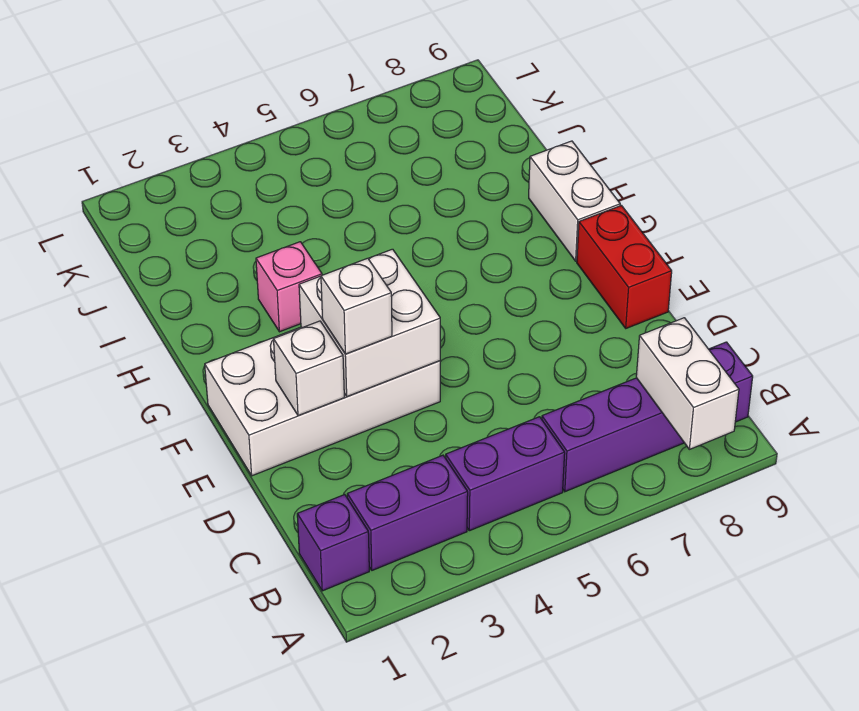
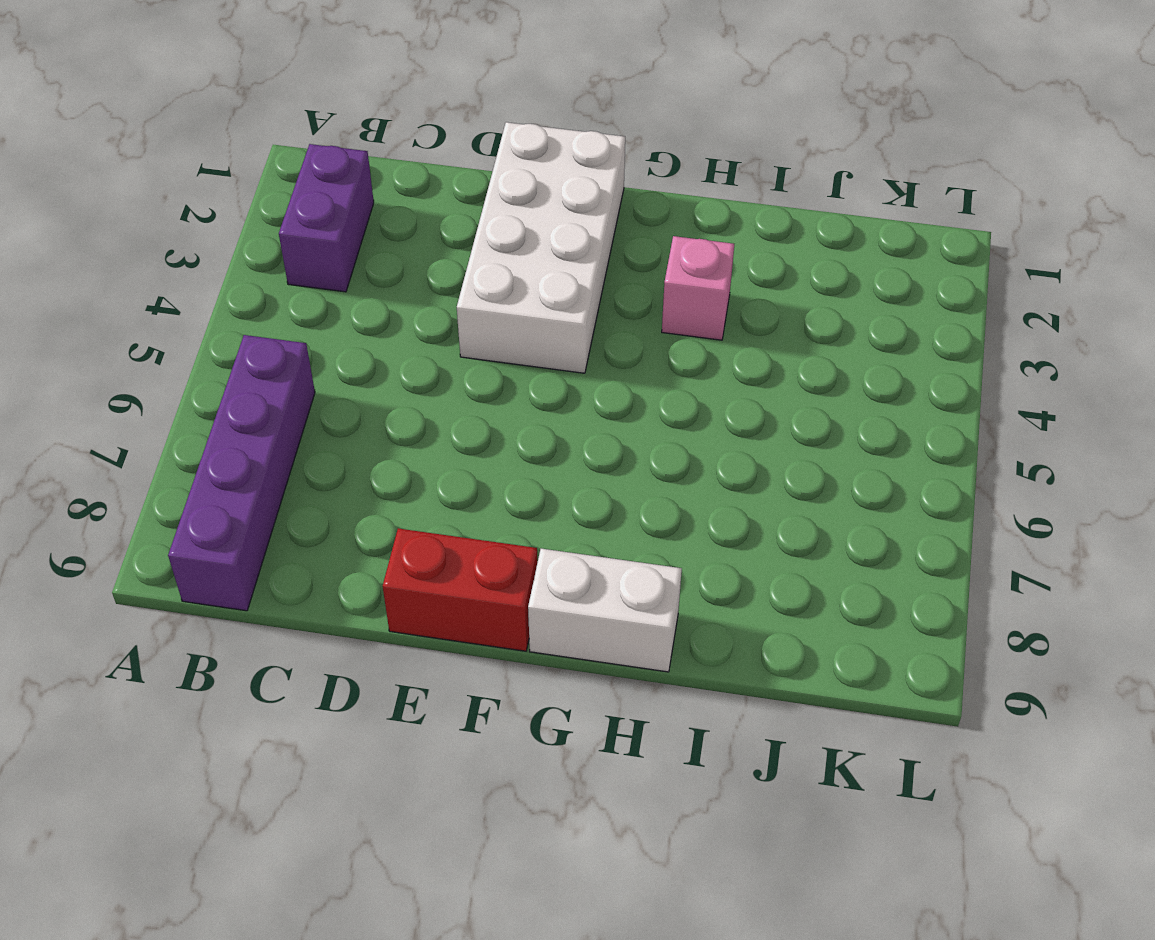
none -> purple brick B1 level 1
none -> purple brick B4:B5 level 1
none -> white brick A8:B8 level 2

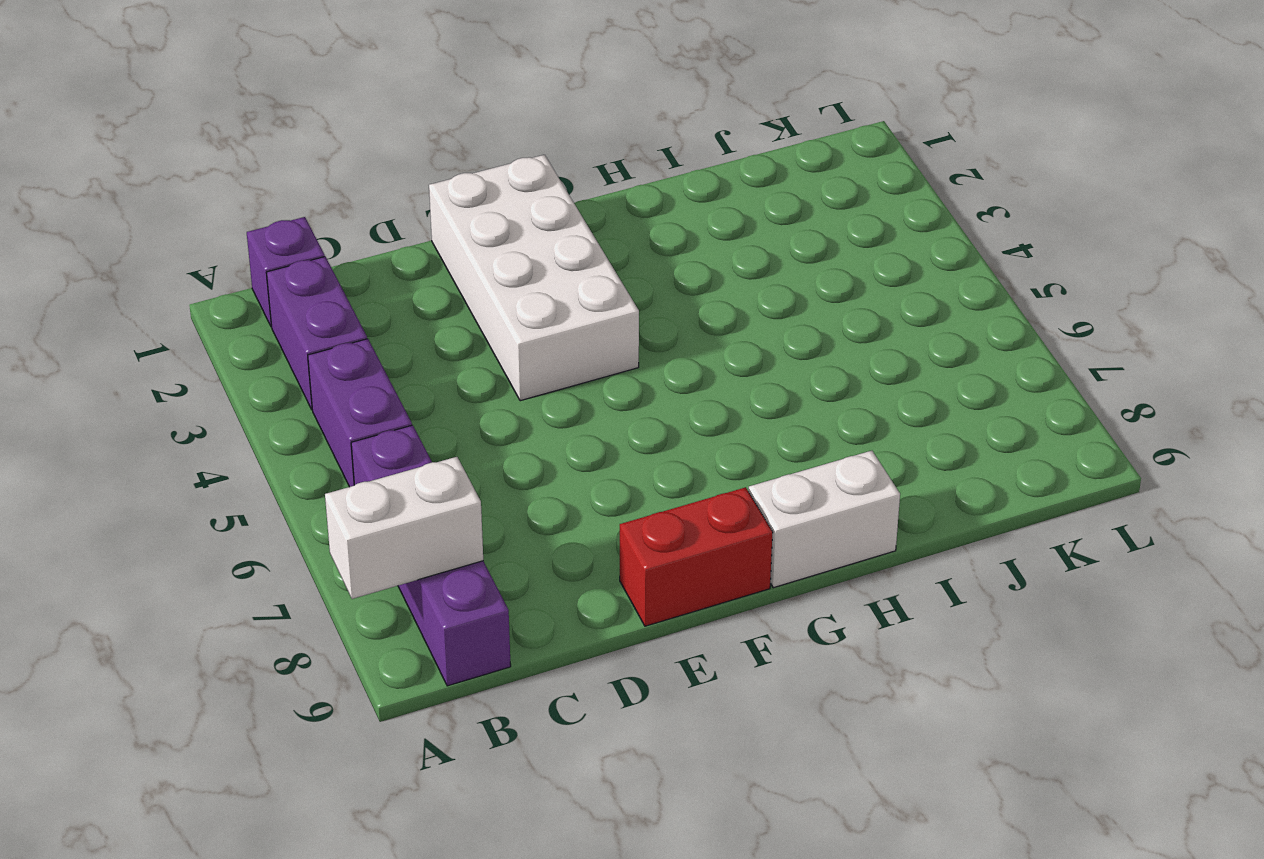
none -> pink brick H3 level 1
none -> white brick E2 level 2
none -> white brick E3:F4 level 2

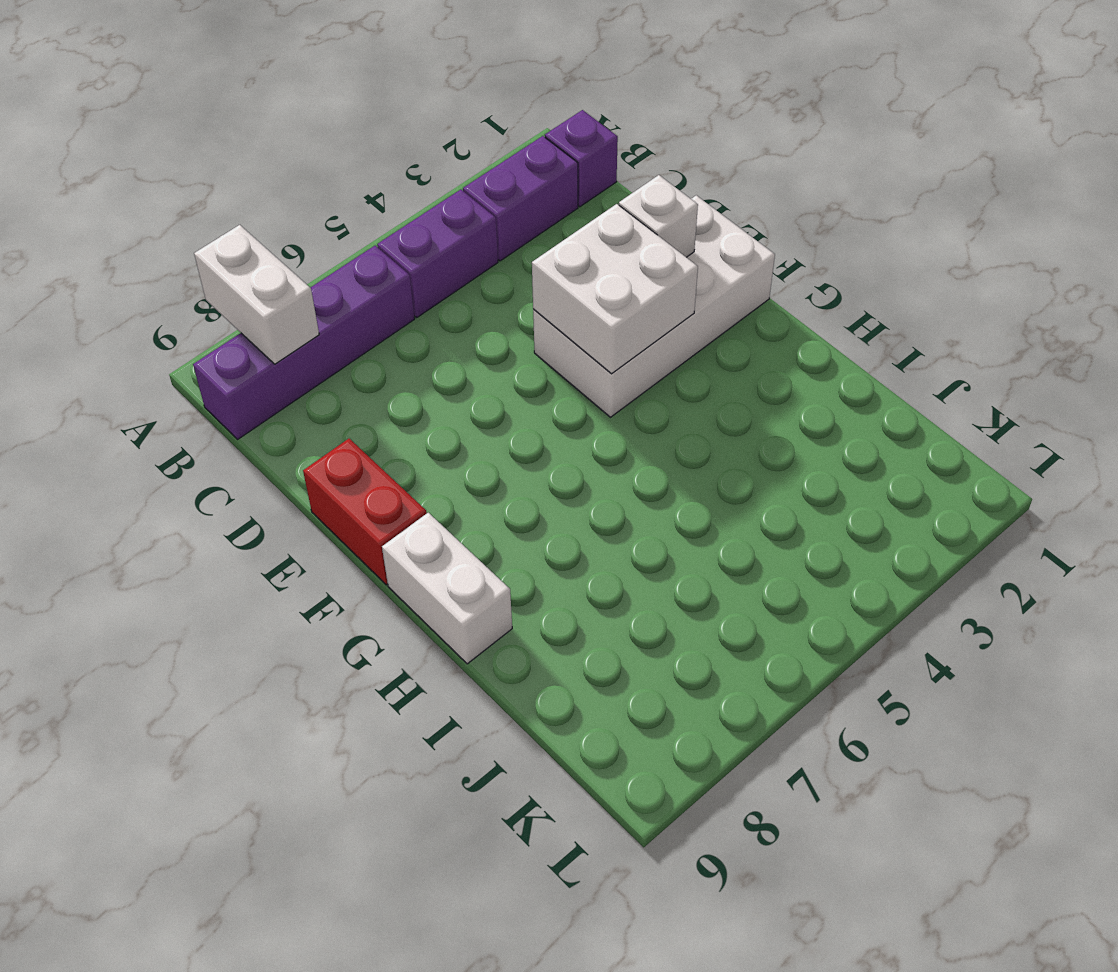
none -> pink brick H3 level 1
none -> white brick E3 level 3

